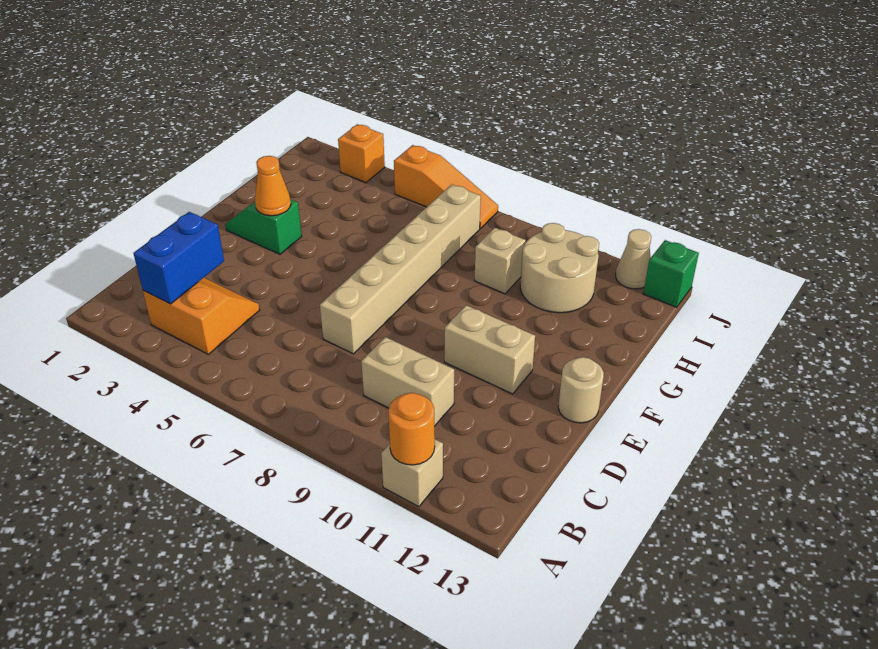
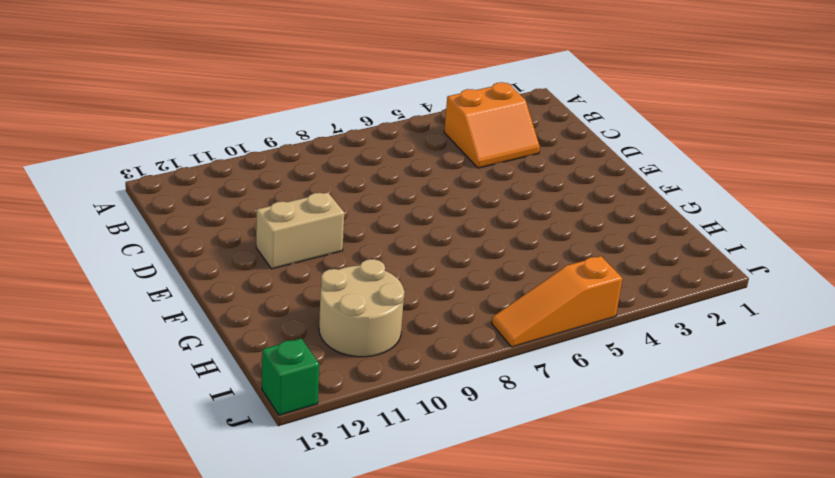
none -> tan brick A11 level 1
none -> tan brick C9:C10 level 1
none -> tan brick D7:I7 level 1

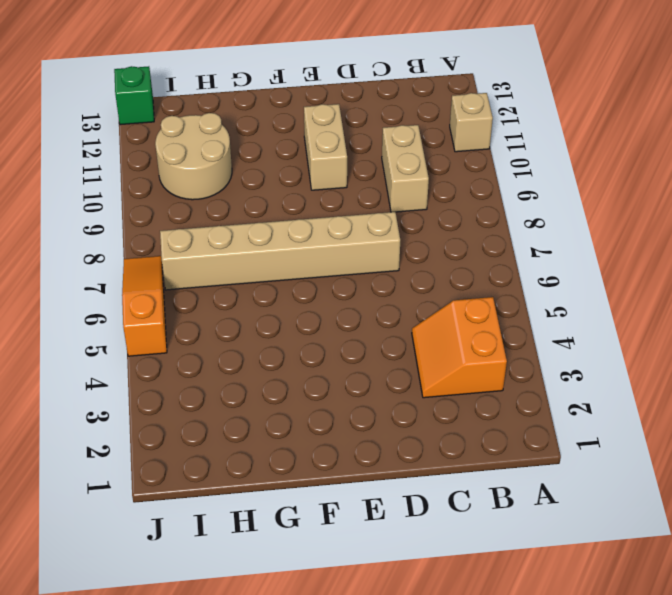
none -> tan round brick E13 level 1
none -> green slope F2:F3 level 1 top 3
none -> tan brick H9 level 1

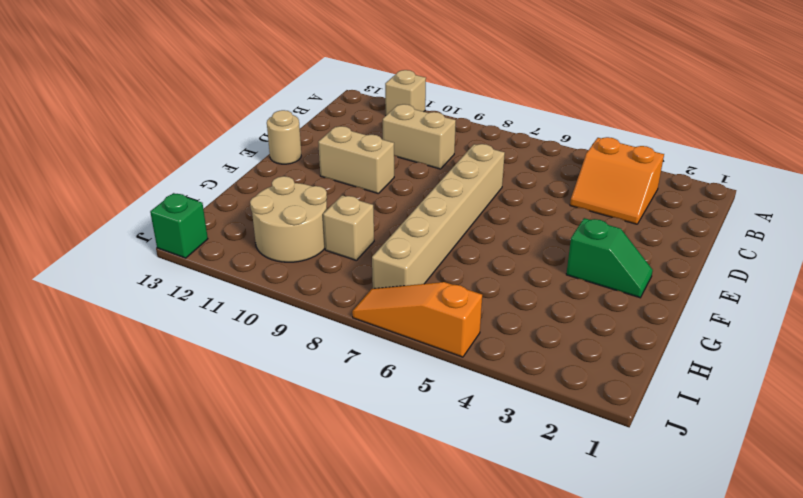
none -> orange brick J3 level 1
none -> tan cone J12 level 1
none -> orange round brick A11 level 2

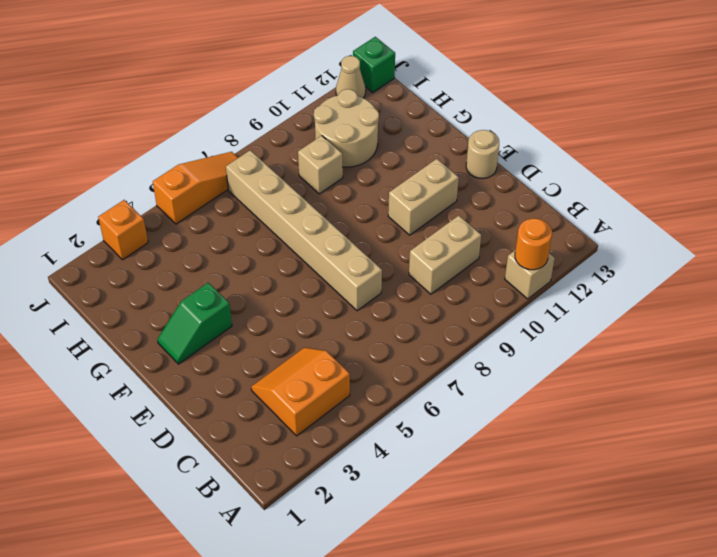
none -> blue brick B3:C3 level 2
none -> orange cone F3 level 2

